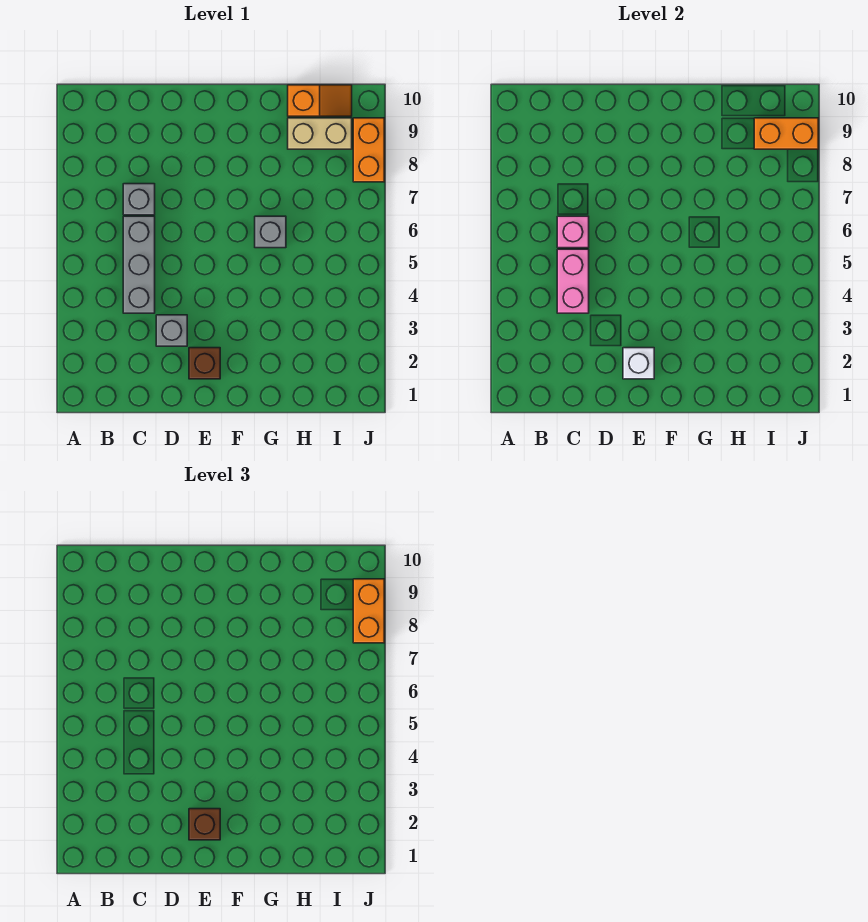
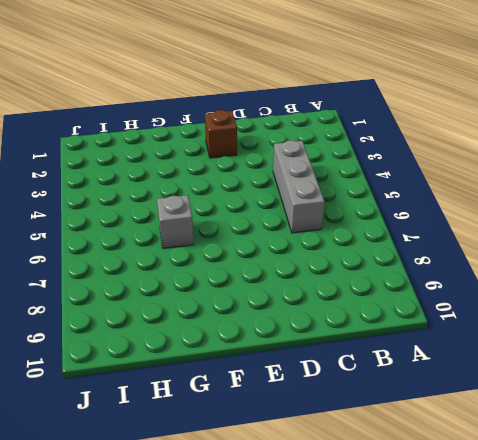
none -> grey brick C7 level 1
none -> grey brick D3 level 1
none -> tan brick H9:I9 level 1

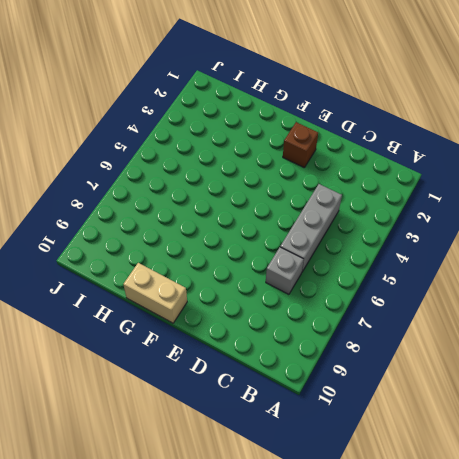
tan brick F10:G10 level 1 -> tan brick H9:I9 level 1
none -> grey brick D3 level 1
none -> grey brick G6 level 1
none -> orange slope H10:I10 level 1 top H

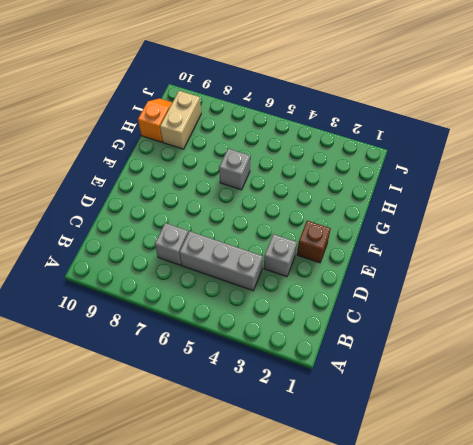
none -> orange brick J8:J9 level 1
none -> pink brick C4:C5 level 2
none -> pink brick C6 level 2

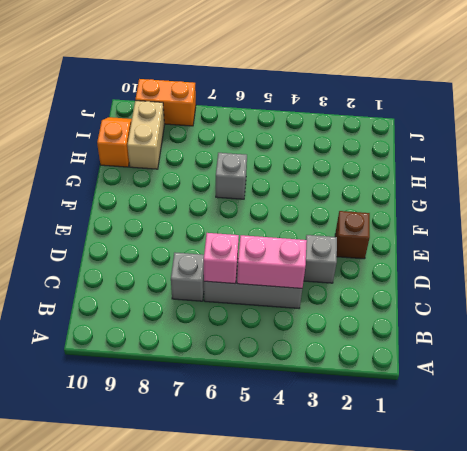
none -> white brick E2 level 2
none -> orange brick I9:J9 level 2
none -> brown brick E2 level 3

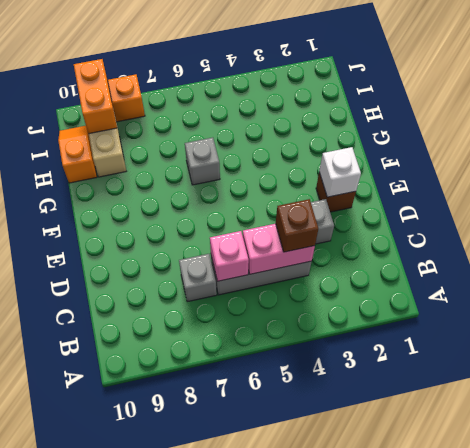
brown brick C4 level 3 -> brown brick E2 level 3
none -> orange brick J8:J9 level 3

